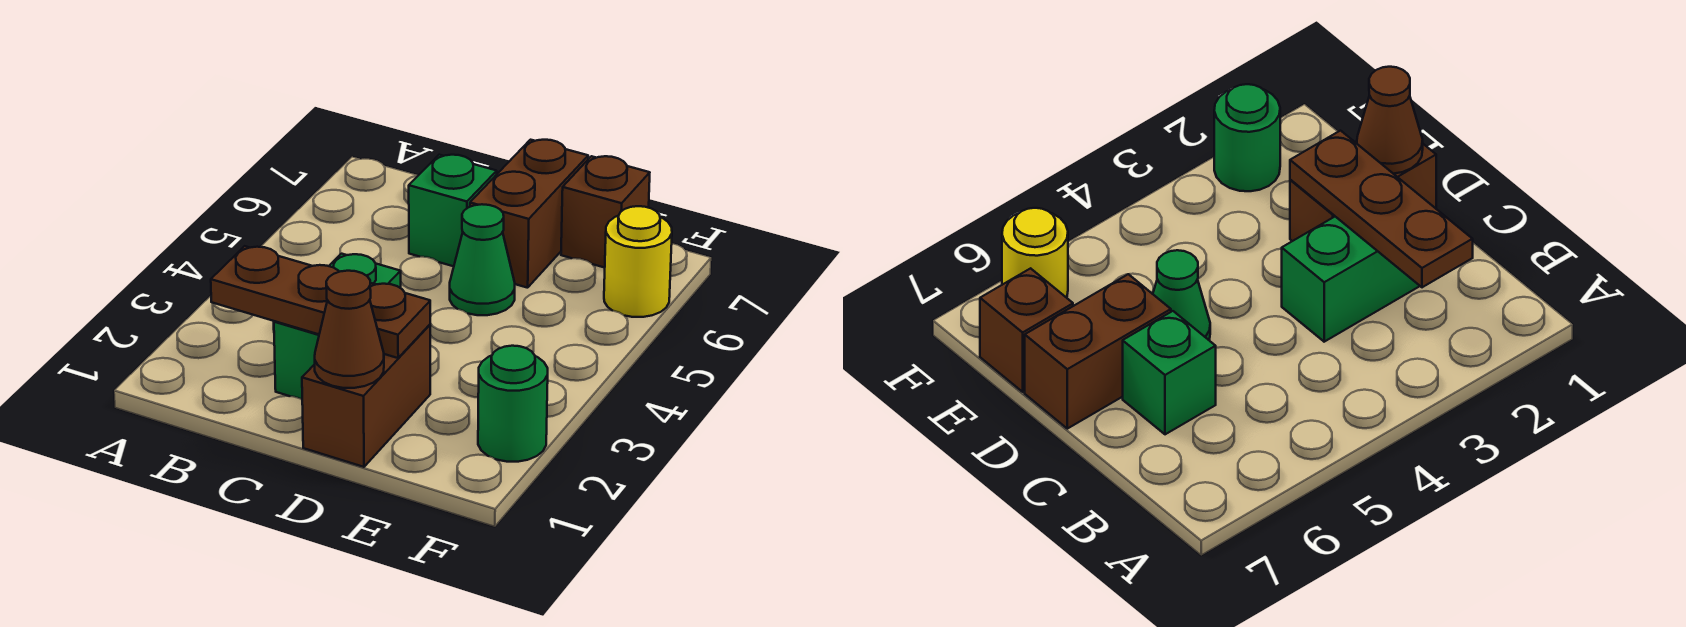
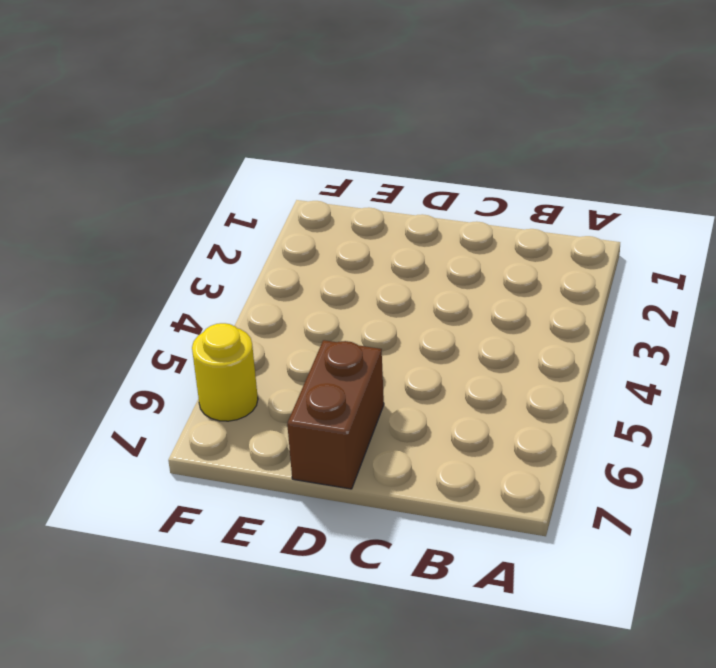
none -> green brick C2:C3 level 1
none -> green brick C6 level 1

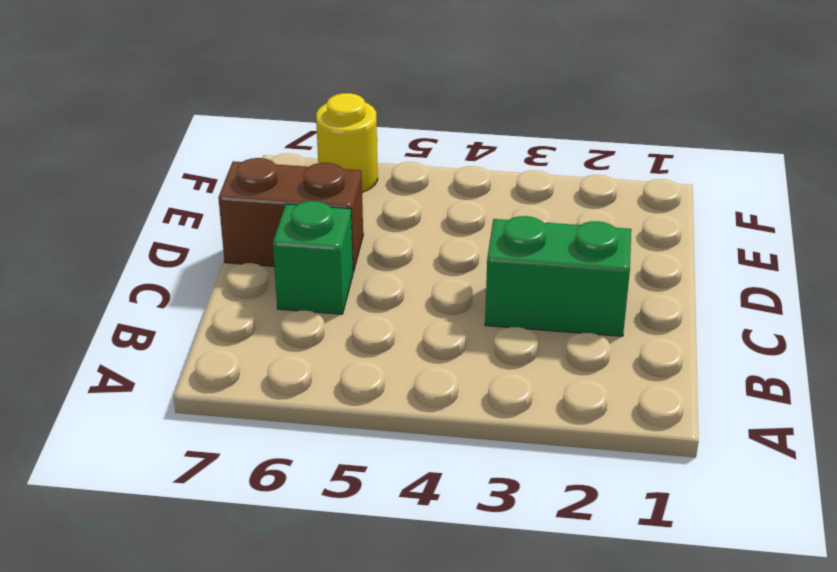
none -> brown brick D1:D2 level 1
none -> green cone D5 level 1

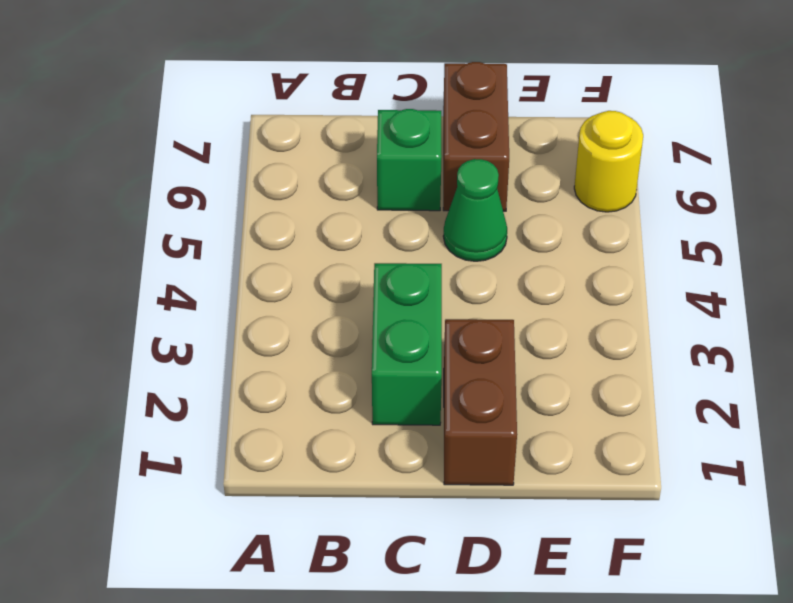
none -> brown brick E7 level 1
none -> green round brick F2 level 1

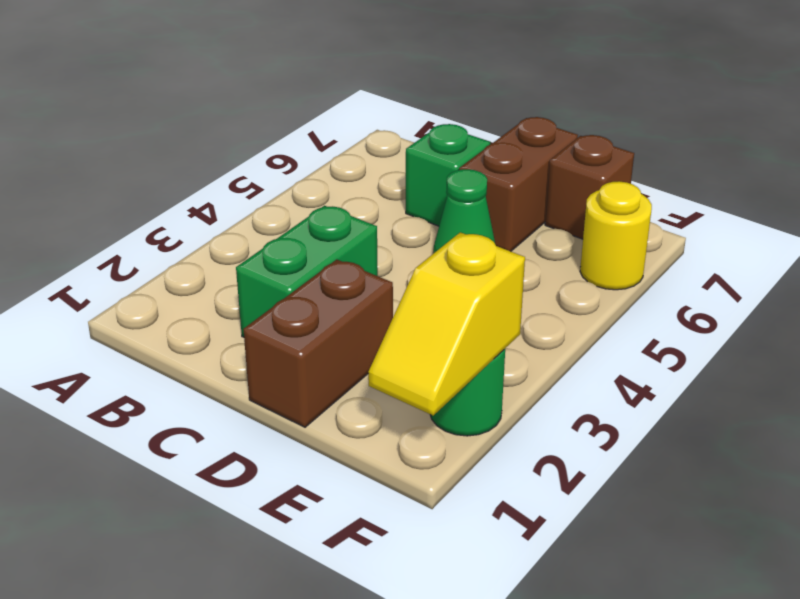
yellow slope F1:F2 level 2 top 2 -> none
none -> brown plate B2:D2 level 2
none -> brown cone D1 level 2

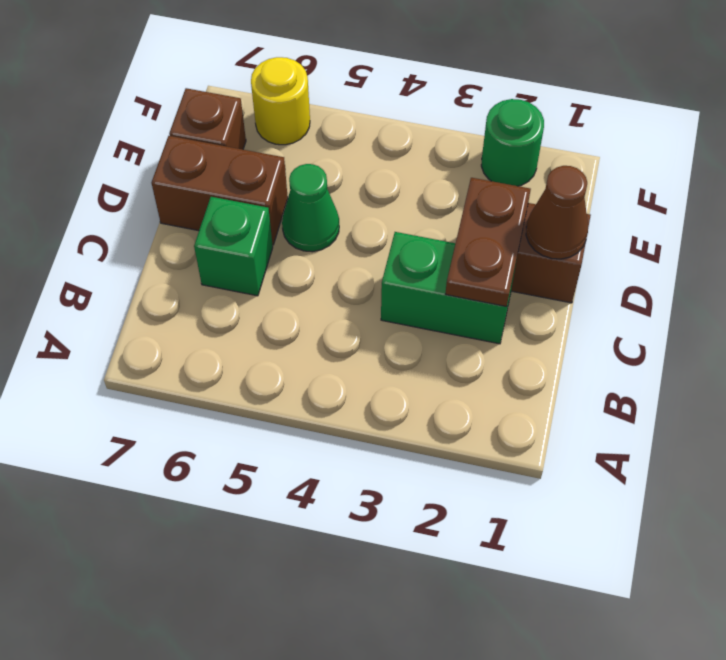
brown plate C2:D2 level 2 -> brown plate B2:D2 level 2

